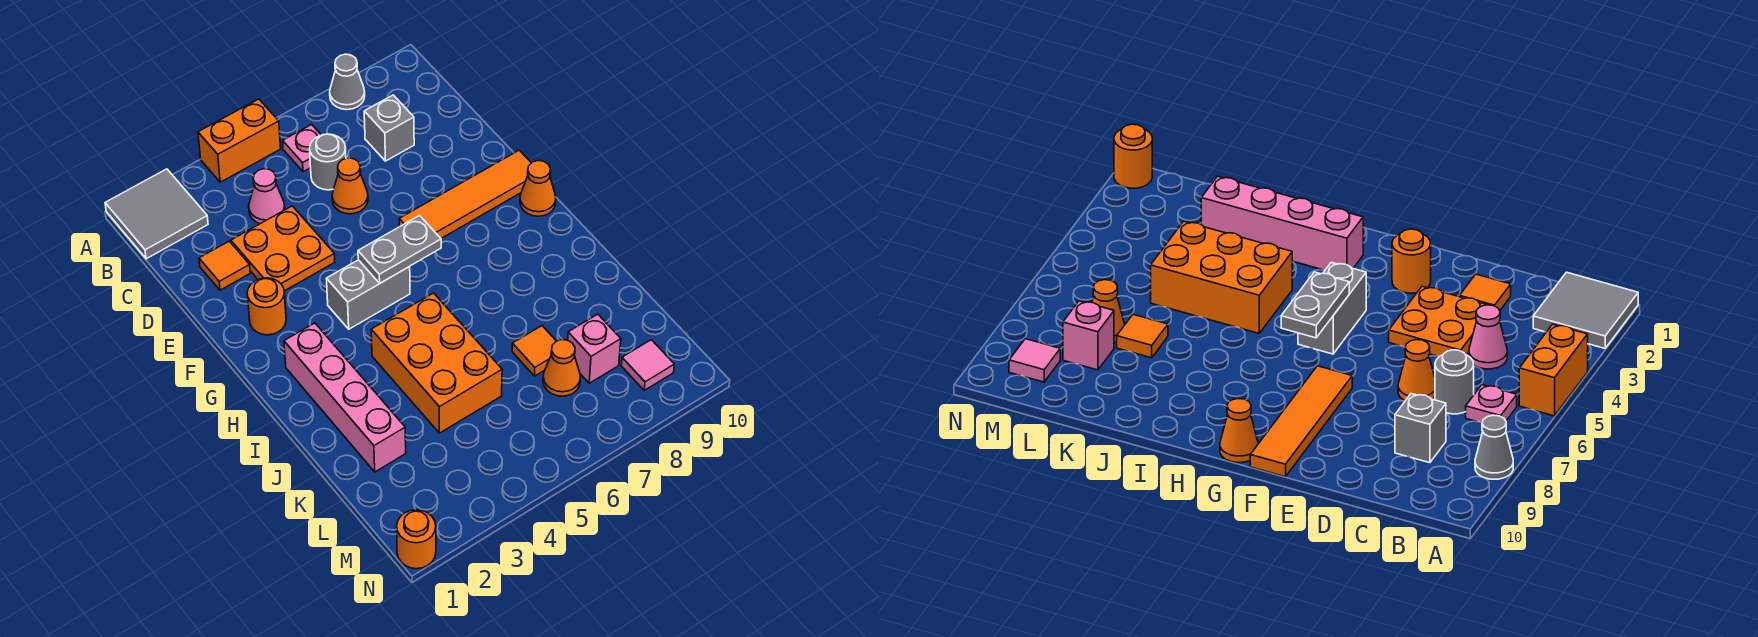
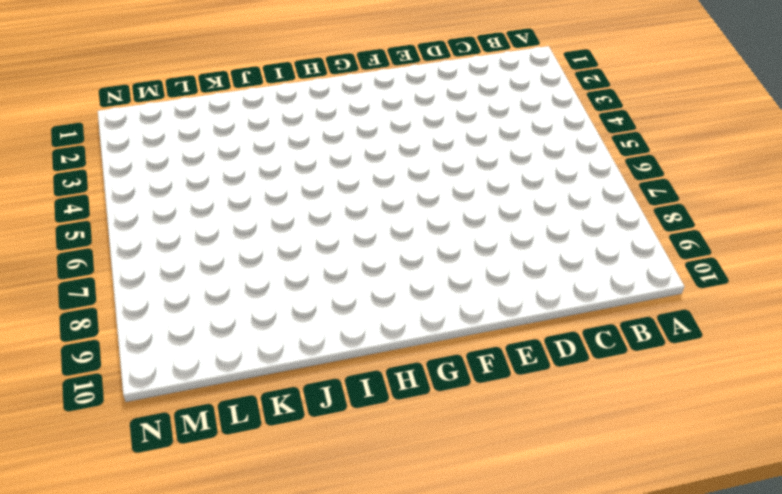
none -> grey tile A1:B2 level 1
none -> orange brick A4:A5 level 1
none -> grey cone A8 level 1

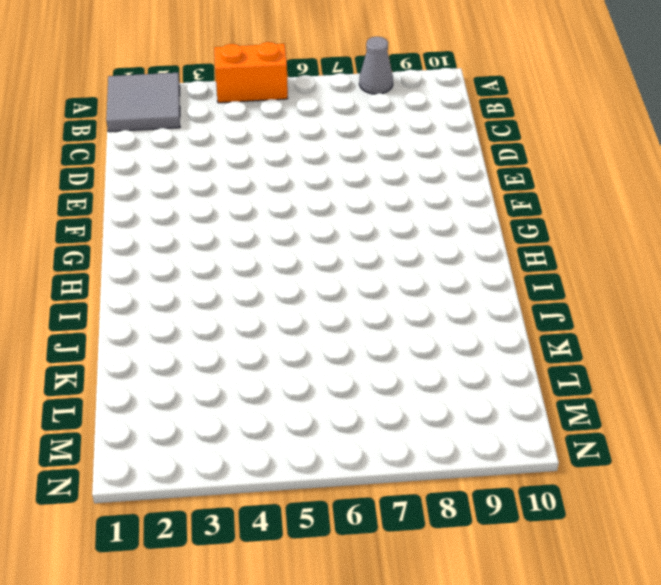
none -> pink plate B6 level 1
none -> pink cone C4 level 1
none -> grey round brick C6 level 1

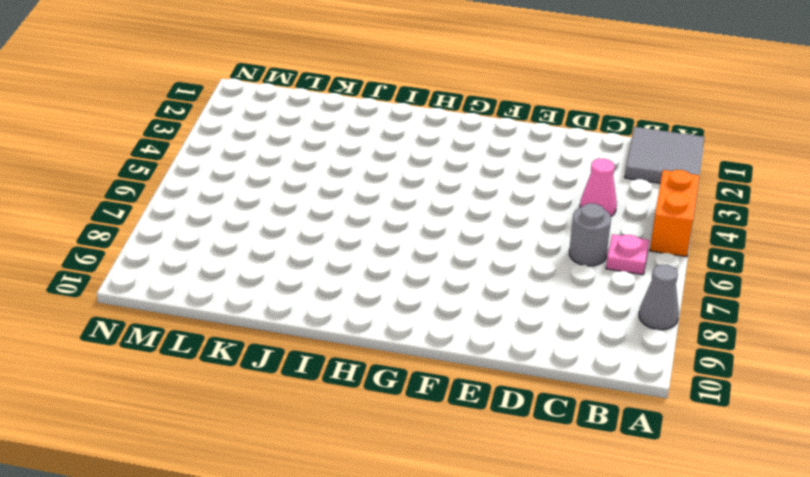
none -> grey brick C8 level 1
none -> orange tile D2 level 1
none -> orange plate D3:E4 level 1

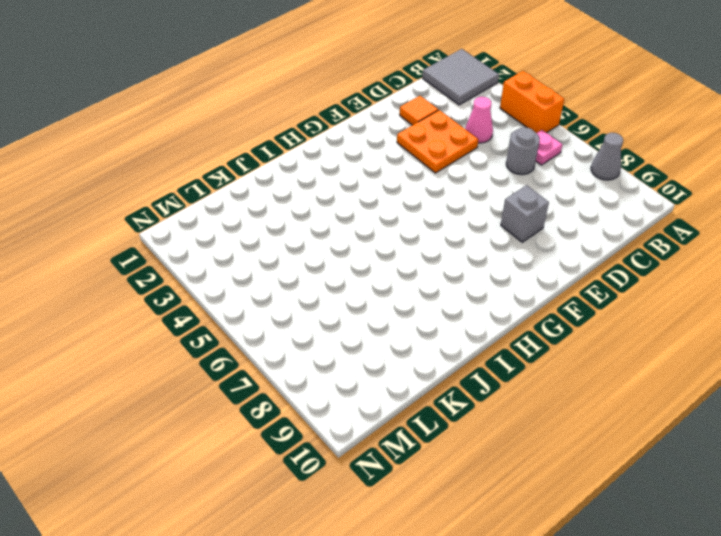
grey brick E8 level 1 -> grey brick C8 level 1
none -> orange cone D6 level 1
none -> orange round brick F2 level 1
none -> orange tile F7:F10 level 1

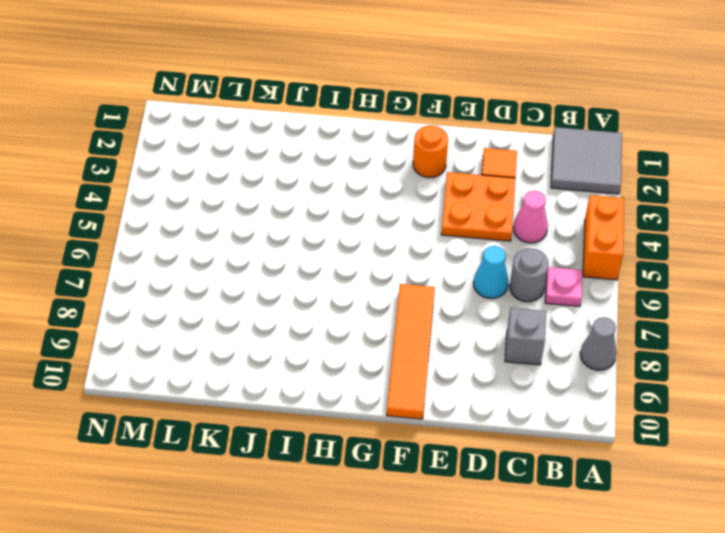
cyan cone D6 level 1 -> orange cone D6 level 1
none -> grey brick G4:G5 level 1
none -> orange cone G10 level 1
none -> pink brick H2:K2 level 1

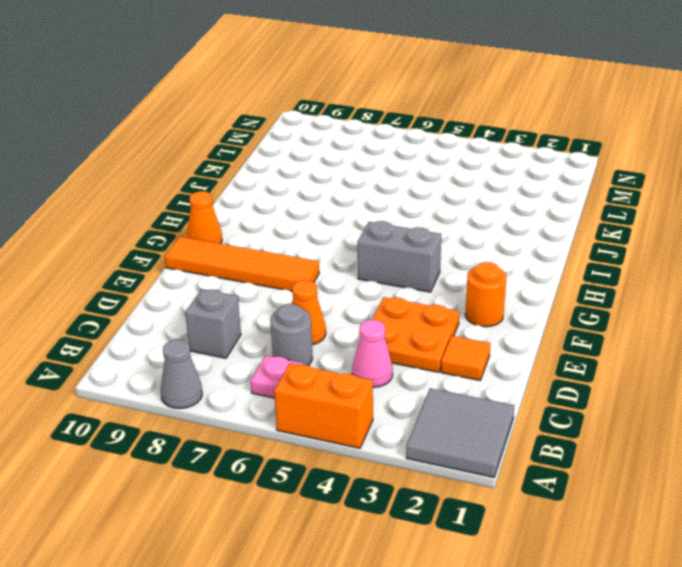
none -> pink brick H2:K2 level 1
none -> orange brick I4:K5 level 1
none -> orange tile K7 level 1

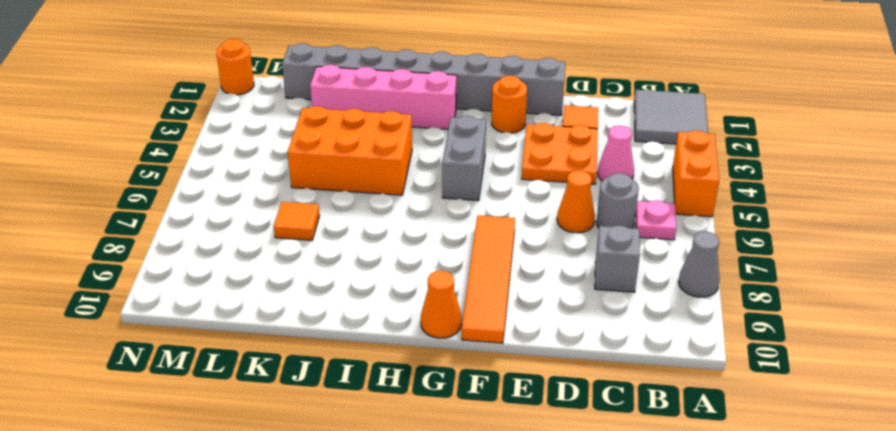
grey brick E1:L1 level 1 -> none
none -> orange cone L7 level 1
none -> pink brick L8 level 1
none -> pink tile M9 level 1

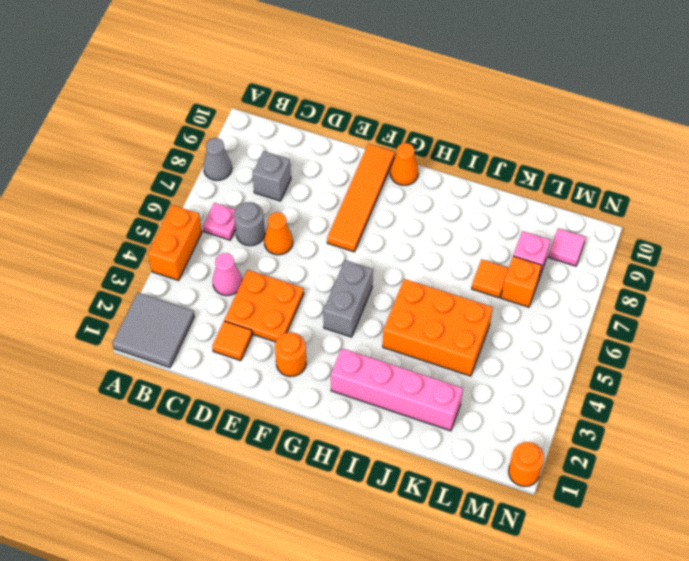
orange brick L7 level 1 -> orange cone L7 level 1
none -> grey plate G5:G6 level 2

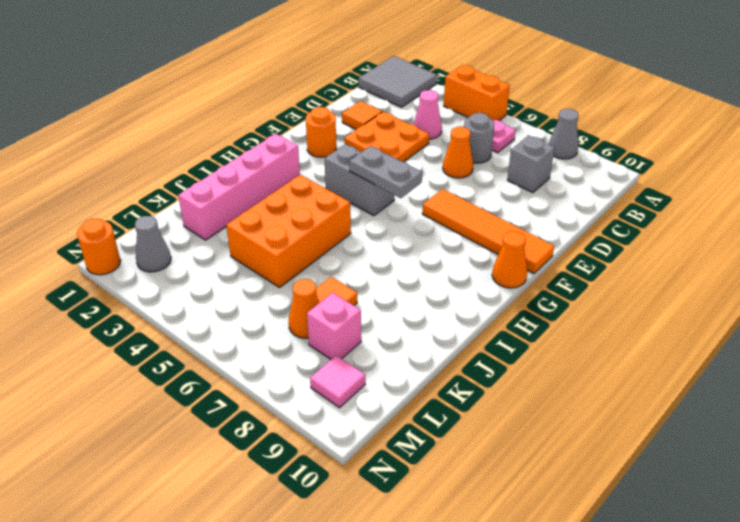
grey cone M2 level 1 -> none

